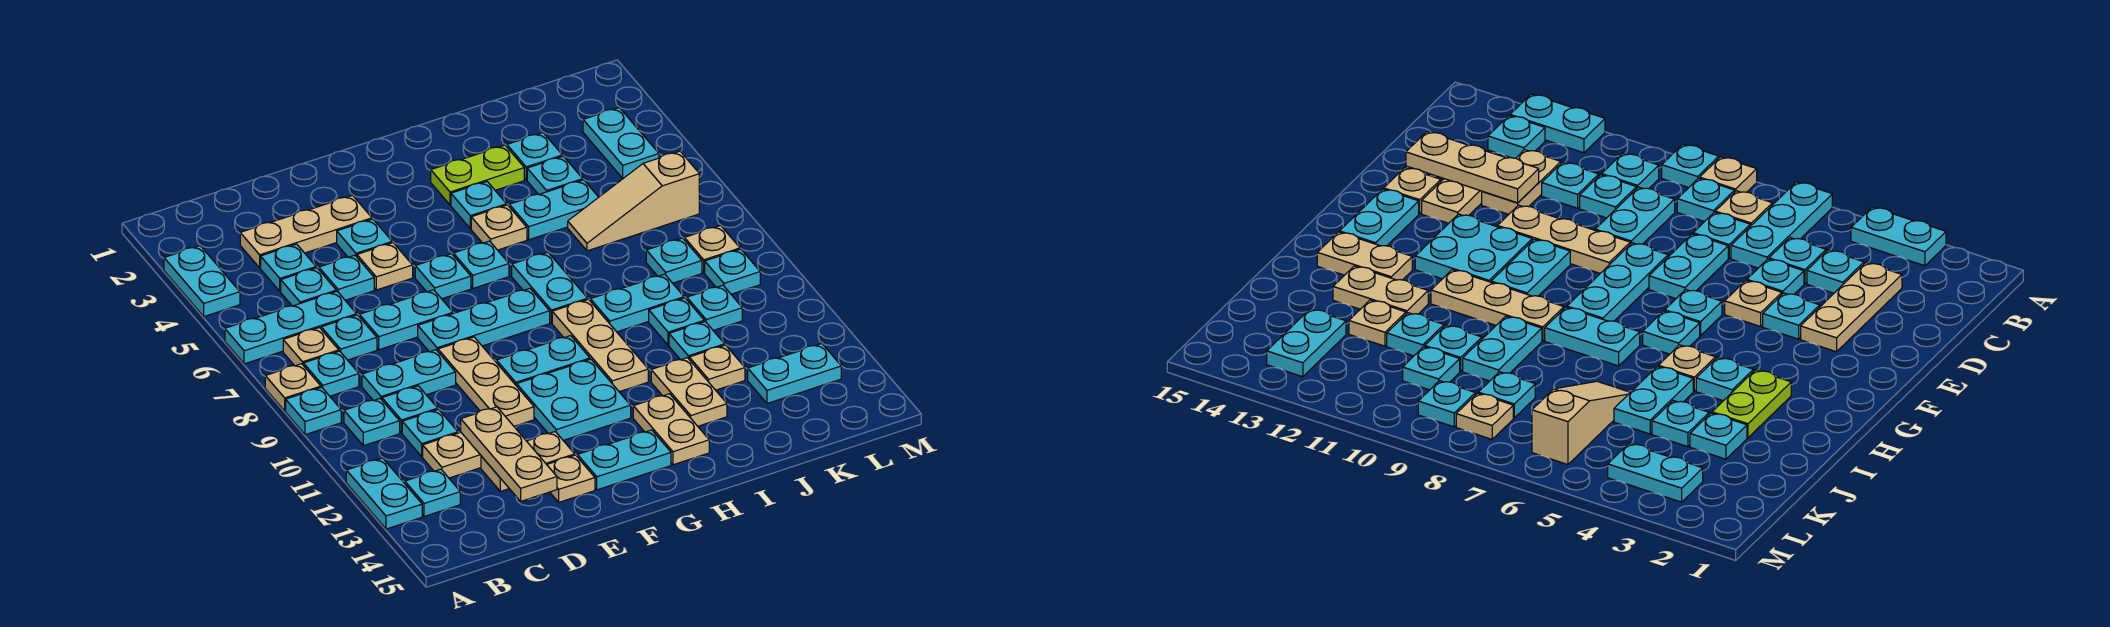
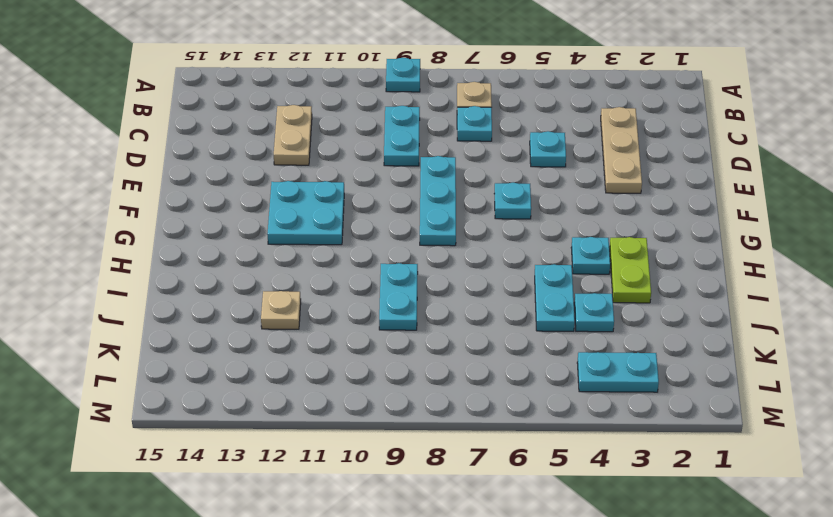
none -> cyan plate A3:A4 level 1
none -> cyan plate A6:C6 level 1
none -> tan plate A8 level 1
none -> cyan plate A12:A13 level 1

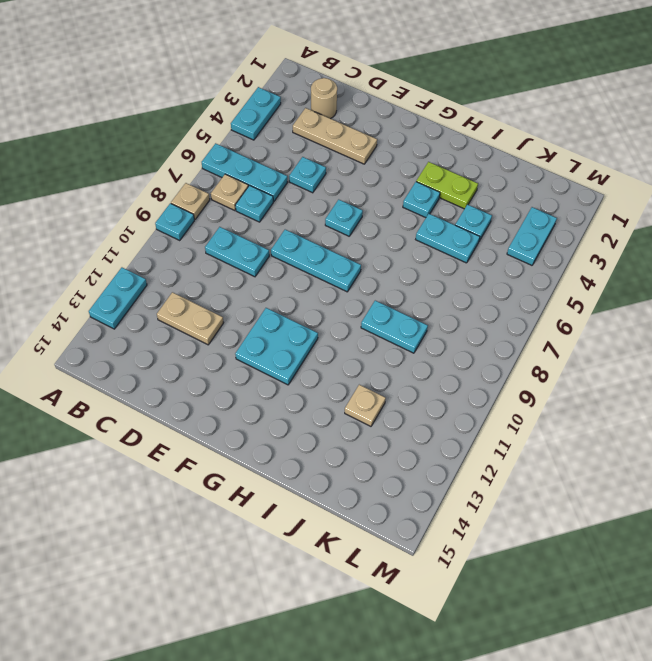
tan round brick C2 level 1 -> none
none -> cyan plate B8 level 1
none -> cyan plate B10 level 1
none -> cyan plate B13 level 1
none -> cyan plate C4 level 1

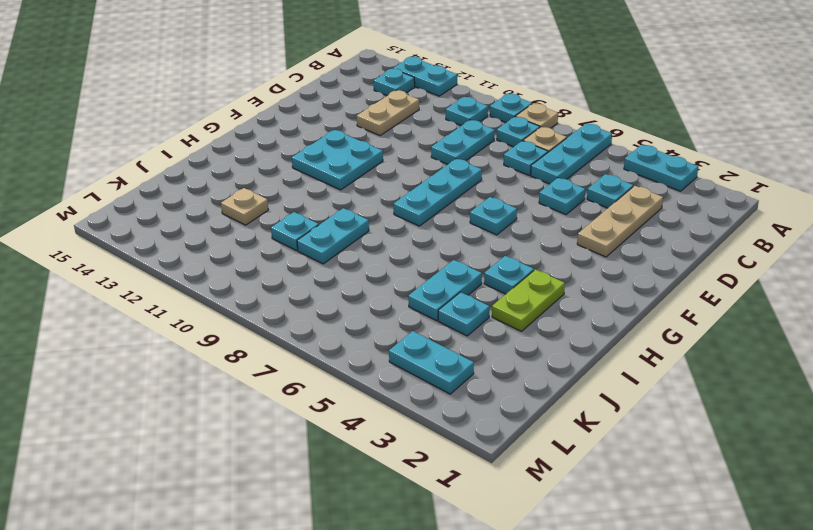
none -> cyan plate C5 level 1
none -> cyan plate C10 level 1
none -> cyan plate C11 level 1
none -> cyan plate D7:E7 level 1

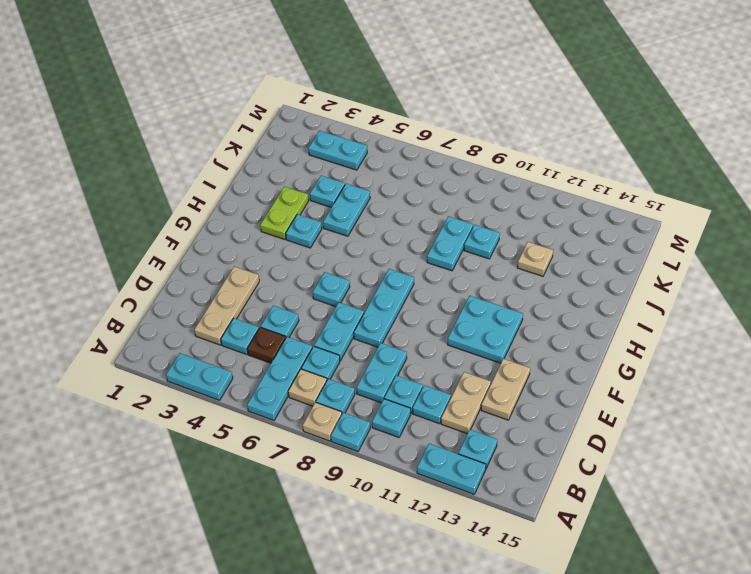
brown plate C5 level 1 -> cyan plate C5 level 1
none -> cyan plate E4 level 1
none -> tan plate E5 level 1
none -> tan plate E9:E11 level 1
none -> tan plate E14 level 1

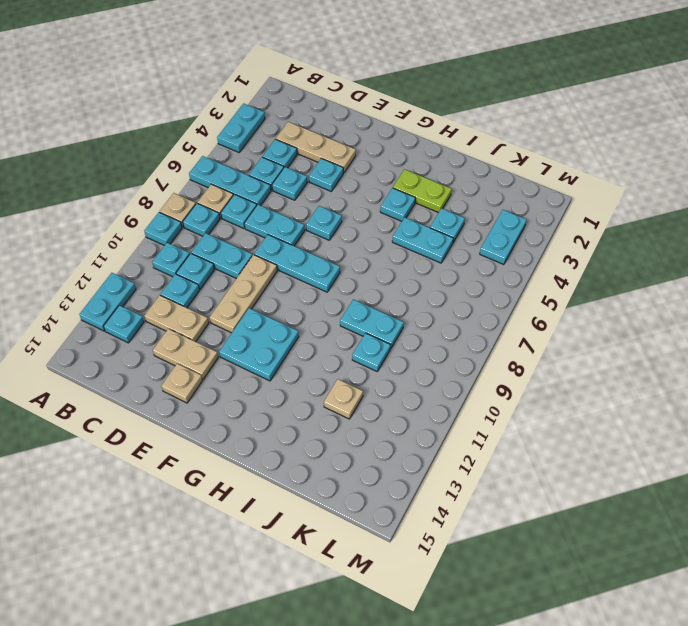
none -> tan plate E5 level 1
none -> cyan plate F10:G10 level 1
none -> cyan plate F14:G14 level 1
none -> cyan plate G6 level 1

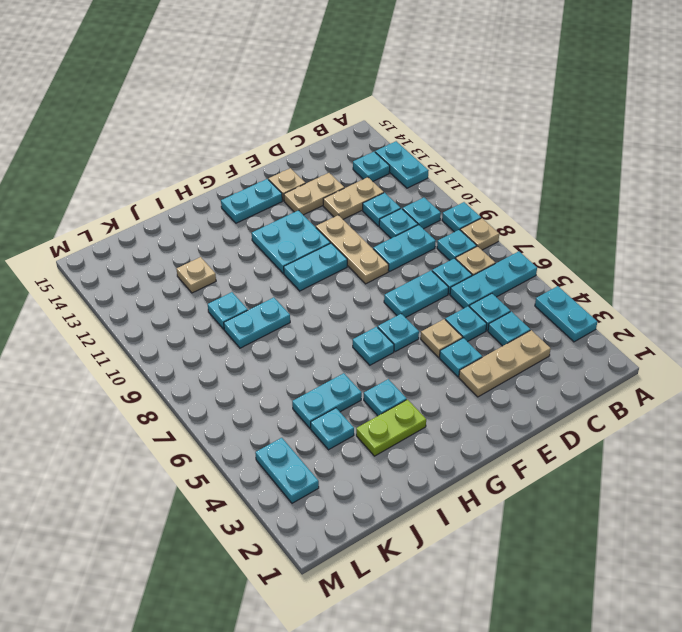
none -> cyan plate E8:G8 level 1
none -> tan plate H5 level 1
none -> cyan plate H7:H8 level 1
none -> tan plate H9:H11 level 1

